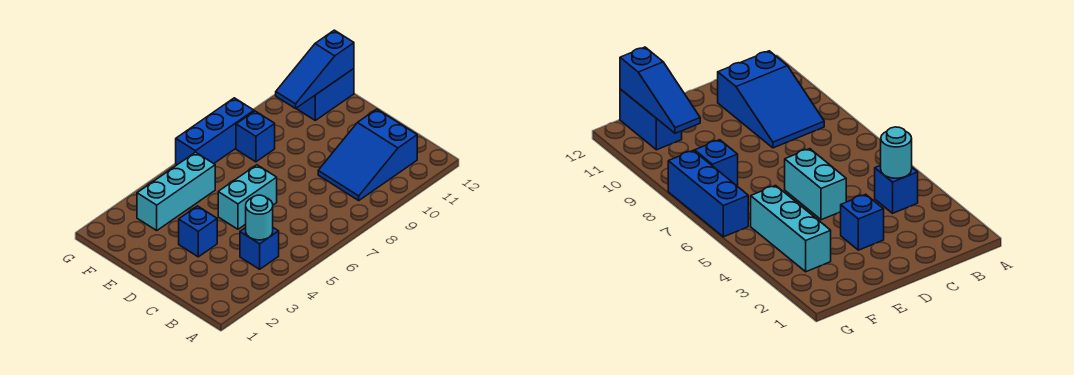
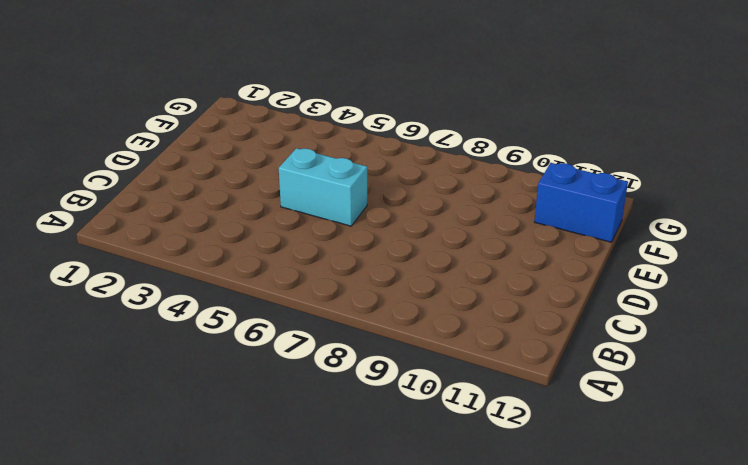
none -> blue brick B4 level 1
none -> blue slope B9:C11 level 1 top 11

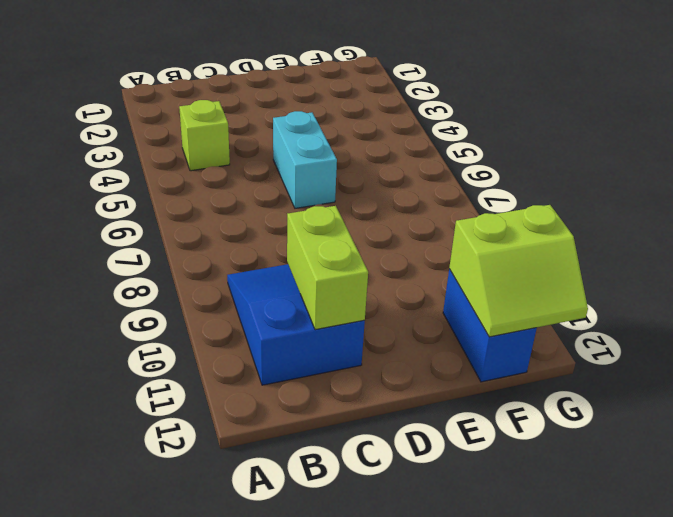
lime brick B4 level 1 -> blue brick B4 level 1
lime brick C10:C11 level 2 -> none
lime slope F11:G12 level 2 top 11 -> blue slope F10:F12 level 2 top 12
none -> blue brick D3 level 1
none -> cyan brick F3:F5 level 1

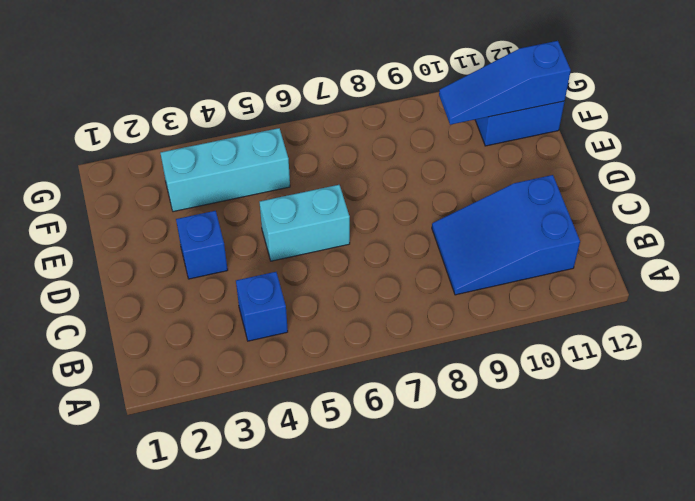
none -> blue brick F8 level 1
none -> blue brick G6:G8 level 1

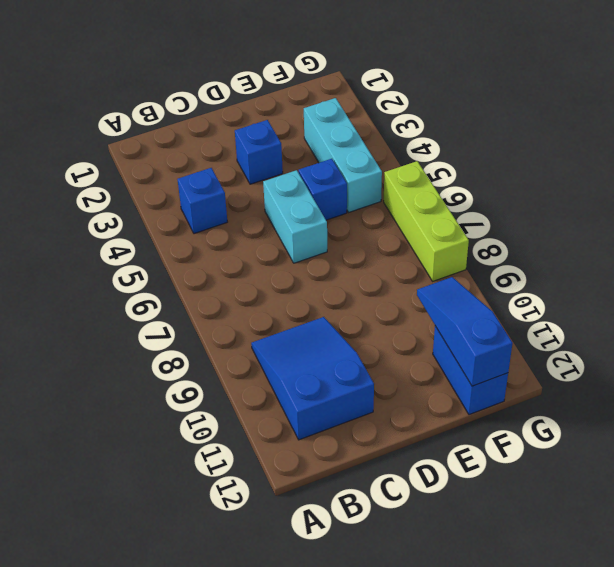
blue brick E5 level 1 -> blue brick F8 level 1
lime brick G6:G8 level 1 -> blue brick G6:G8 level 1
none -> cyan round brick B4 level 2

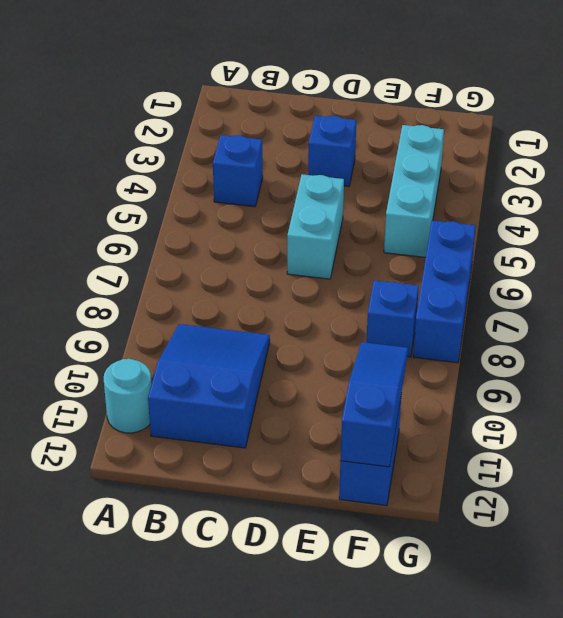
cyan round brick A11 level 1 -> cyan round brick B4 level 2

